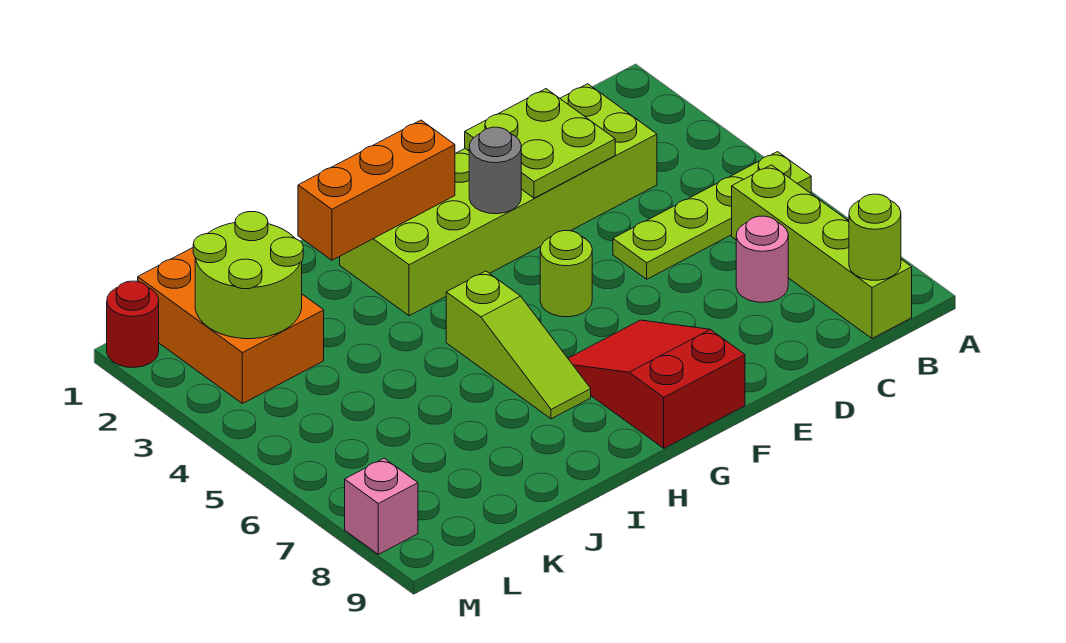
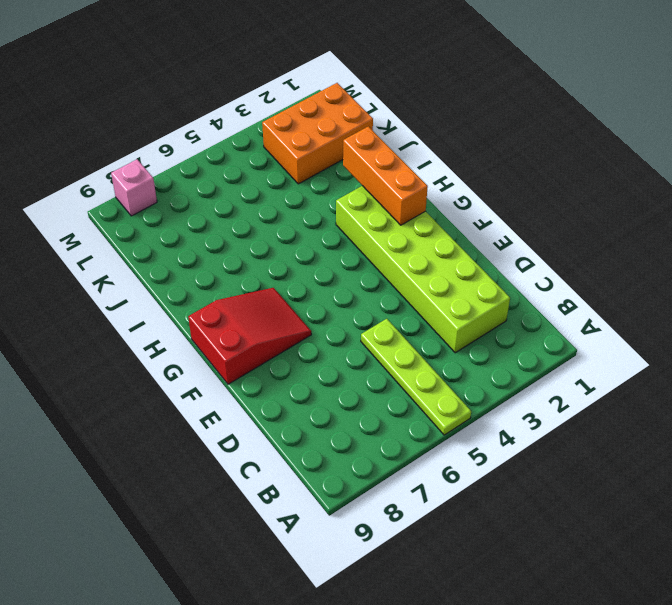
none -> lime brick B6:B9 level 1
none -> pink round brick C7 level 1
none -> lime round brick F5 level 1

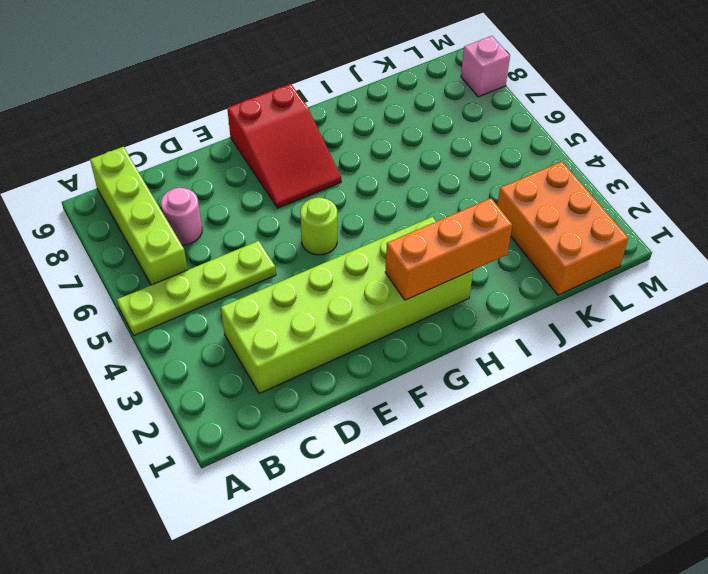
none -> lime slope H5:H7 level 1 top 5
none -> red round brick M1 level 1
none -> lime round brick B9 level 2

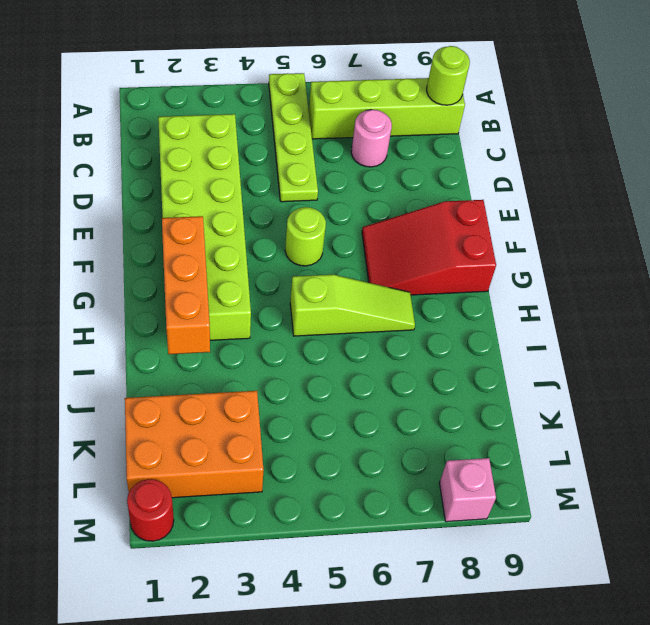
none -> lime plate D2:E3 level 2
none -> grey round brick F3 level 2
none -> lime round brick K2:L3 level 2

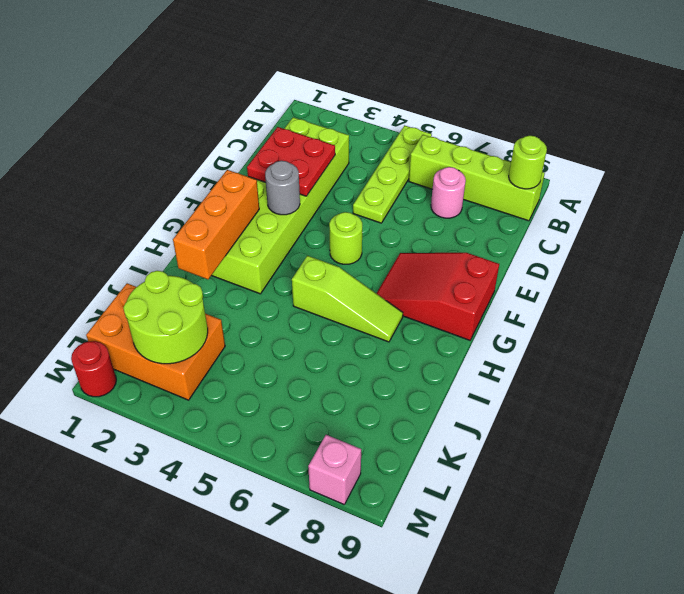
red plate D2:E3 level 2 -> lime plate D2:E3 level 2

